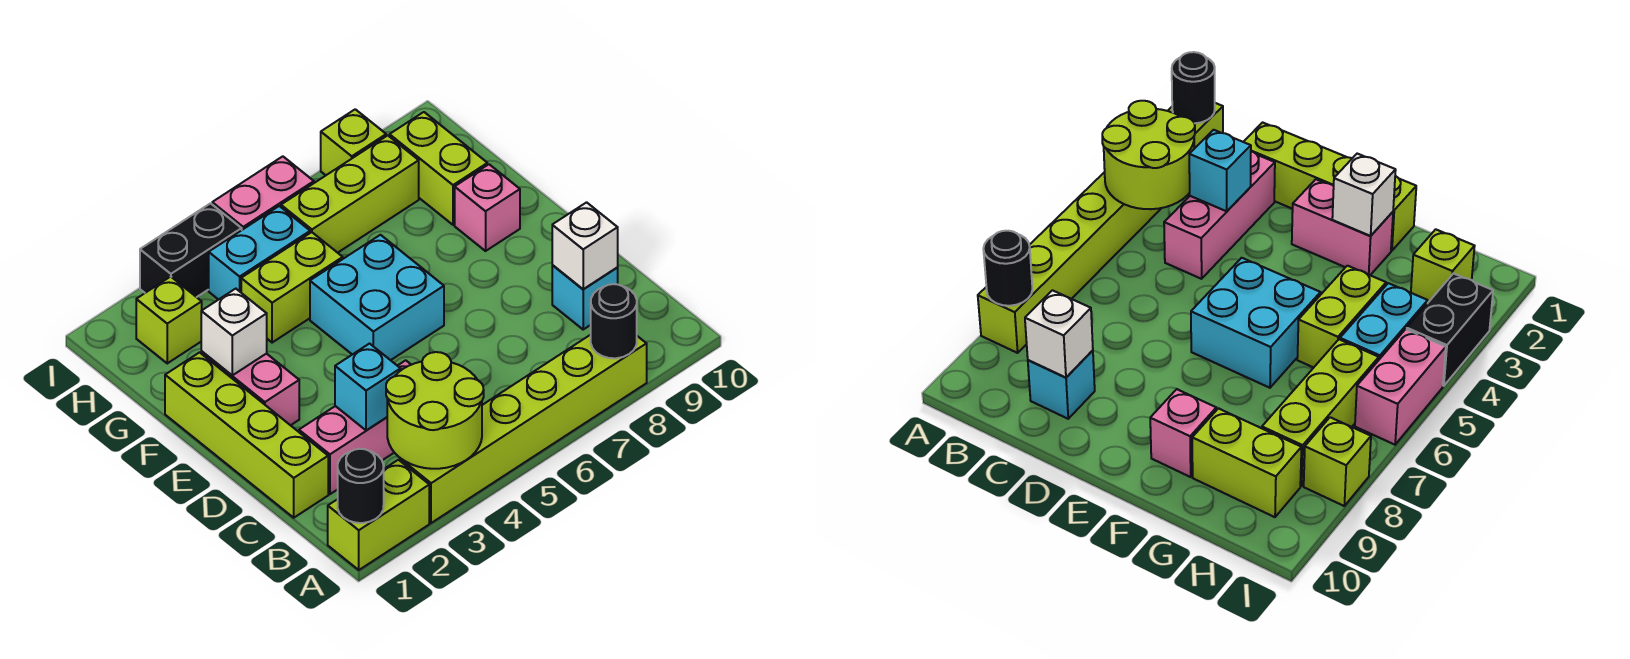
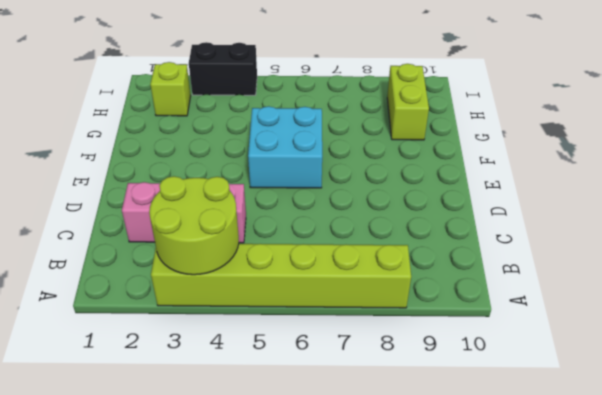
none -> lime brick A1:A2 level 1
none -> lime brick C1:F1 level 1
none -> cyan brick C9 level 1

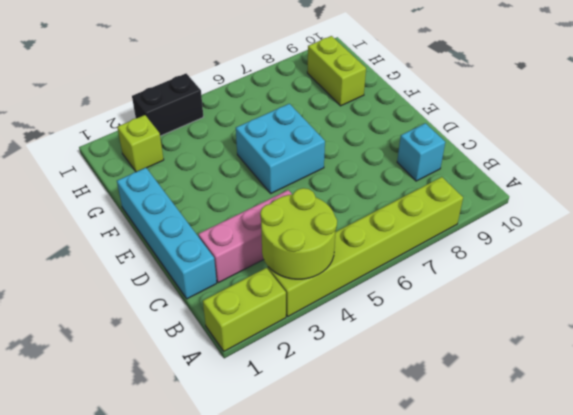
cyan brick C1:F1 level 1 -> lime brick C1:F1 level 1
none -> pink brick E2:F2 level 1
none -> pink brick F9 level 1
none -> lime brick G4:G5 level 1

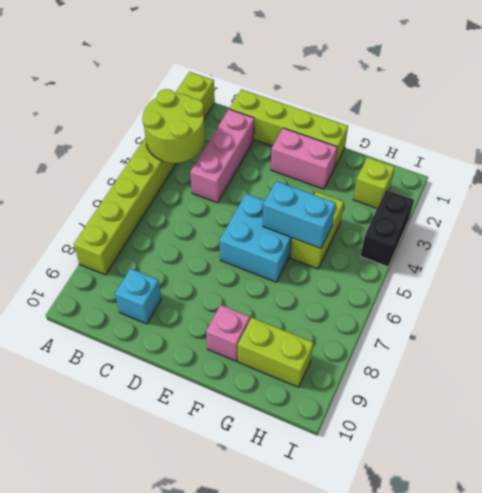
cyan brick F5:G5 level 2 -> cyan brick H4:H5 level 1
none -> lime brick H6:H8 level 1
none -> pink brick I5:I6 level 1
none -> lime brick I8 level 1

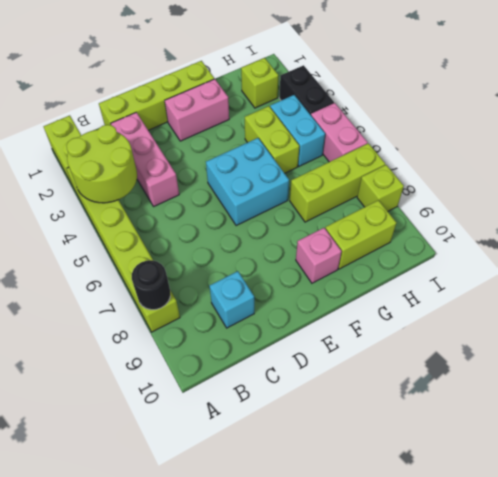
lime brick G7:I7 level 1 -> lime brick H6:H8 level 1
none -> black round brick A1 level 2
none -> cyan brick C3 level 2
none -> white brick C9 level 2

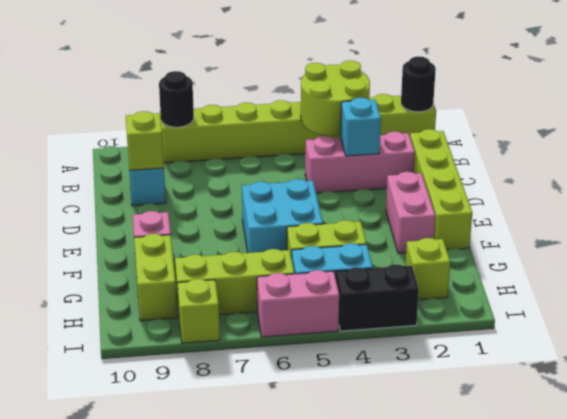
lime brick C9 level 2 -> white brick C9 level 2
none -> white brick F2 level 2

